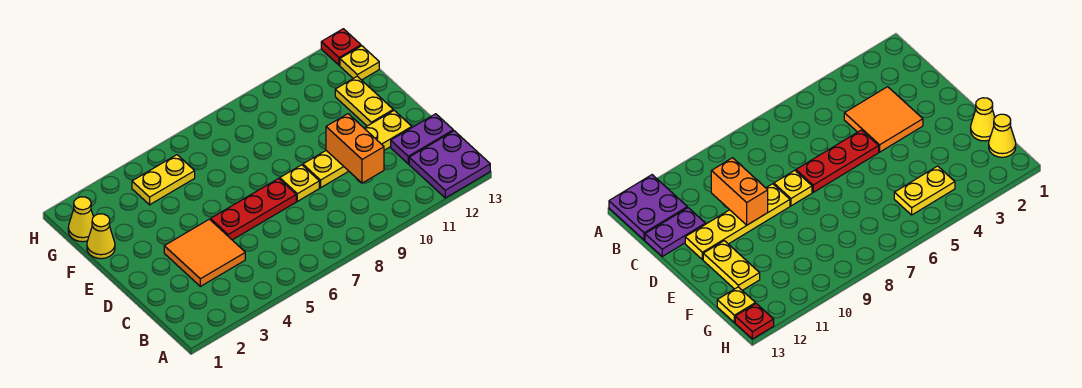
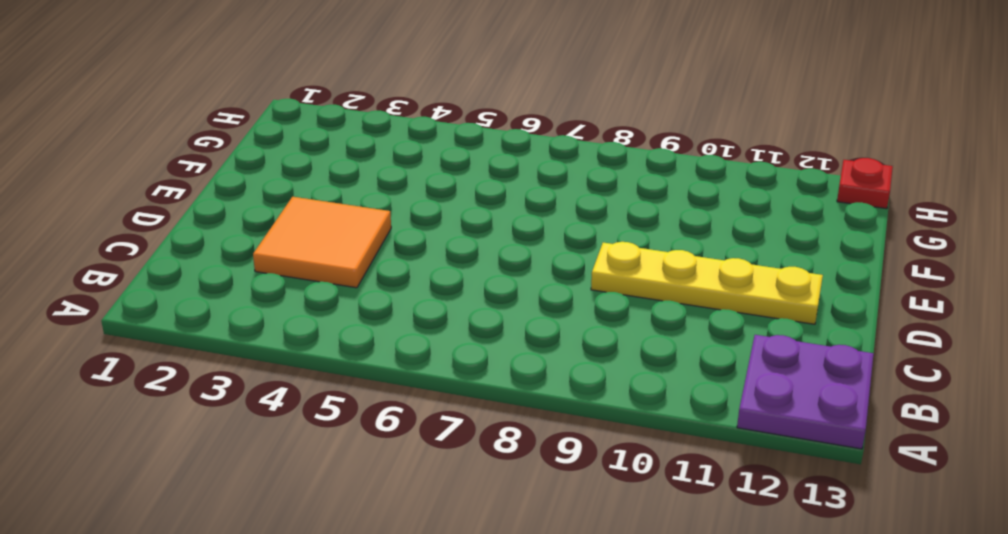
none -> purple plate C12:C13 level 1
none -> red plate D5:D7 level 1
none -> yellow plate D8 level 1

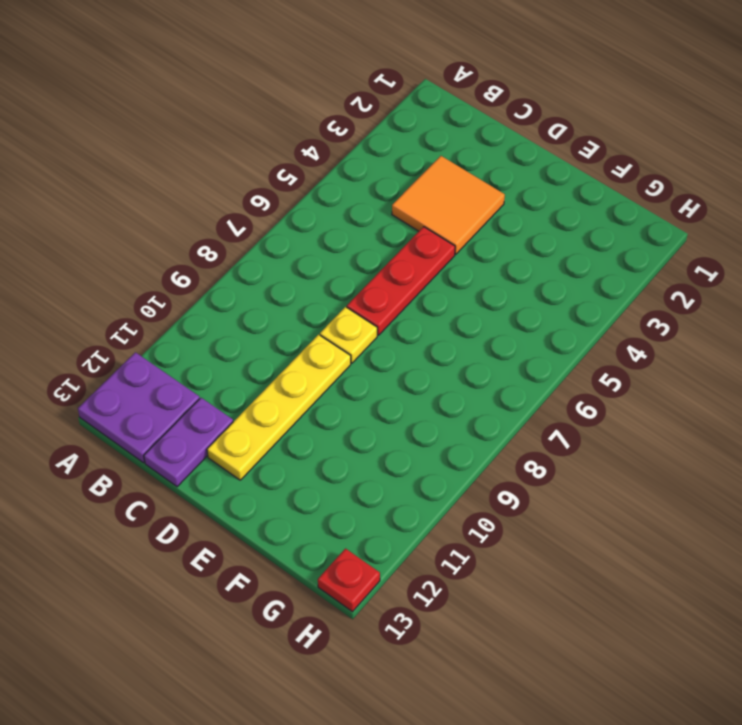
none -> yellow plate E12:F12 level 1
none -> yellow cone F1 level 1
none -> yellow cone G1 level 1

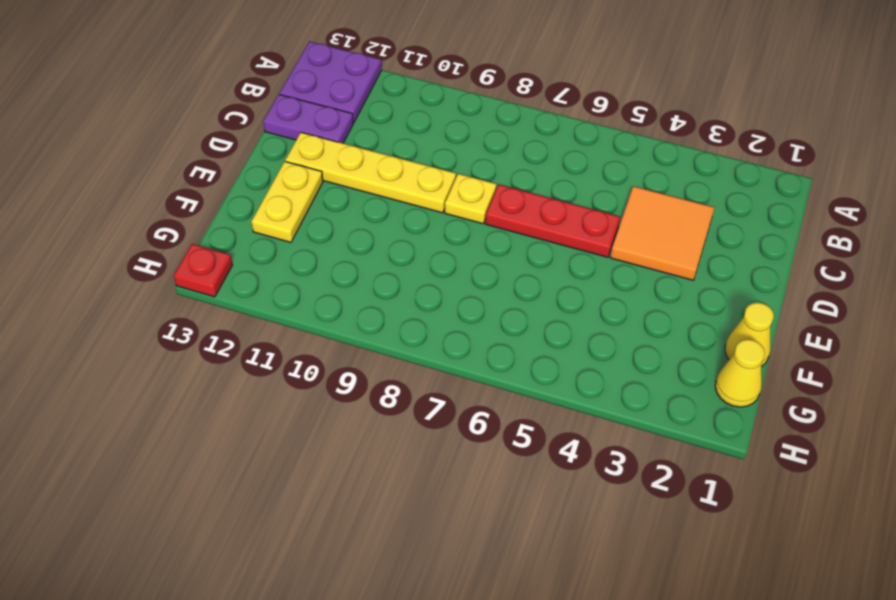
none -> yellow plate G4:G5 level 1
none -> yellow plate G13 level 1
none -> orange brick C10:D10 level 2

